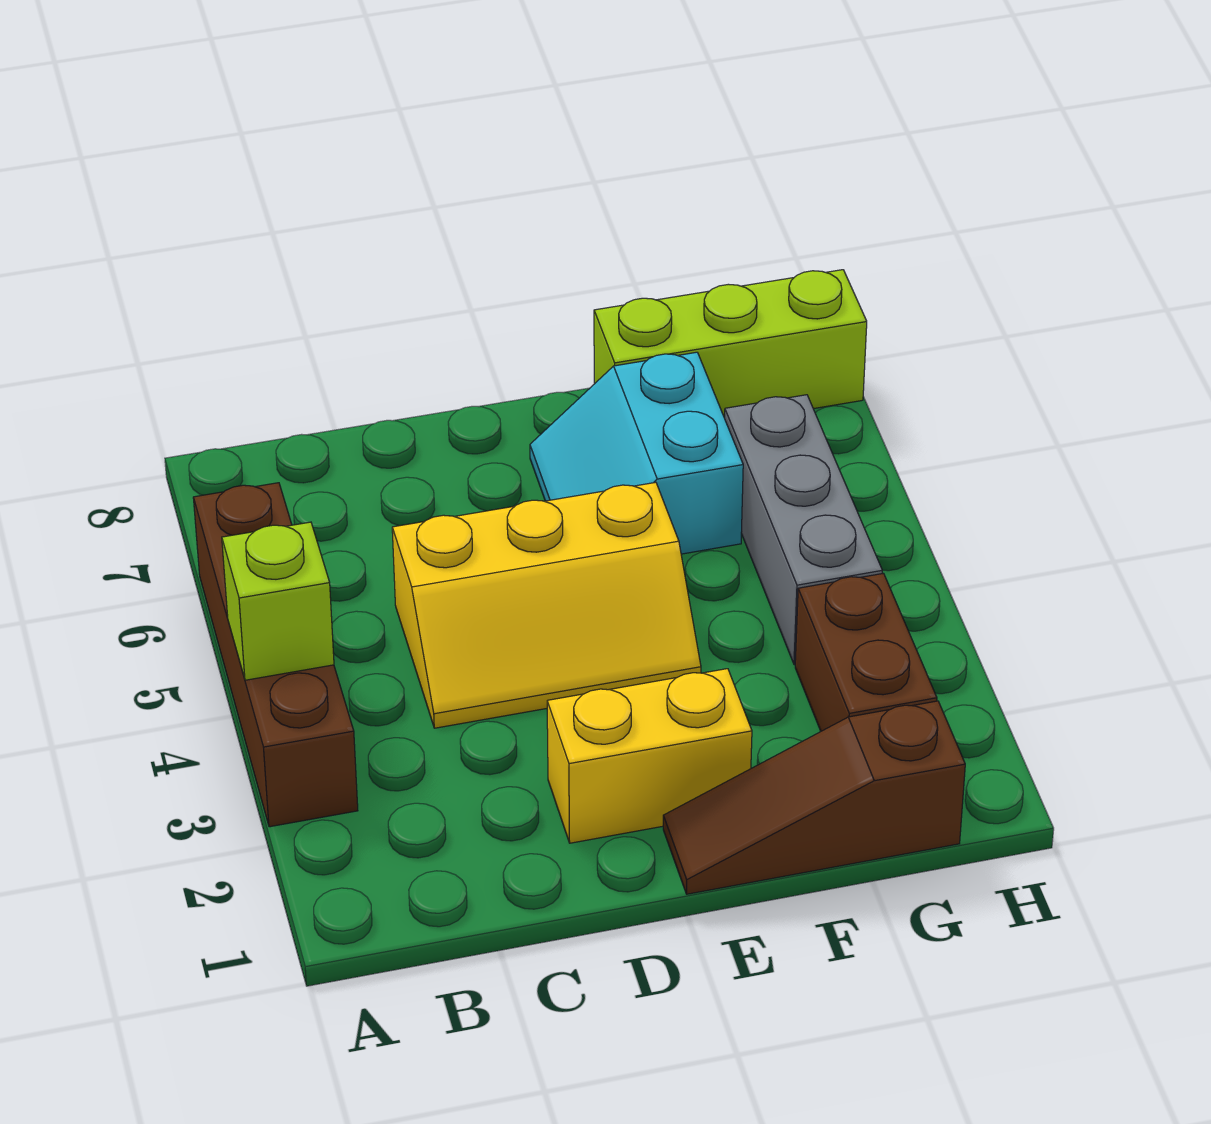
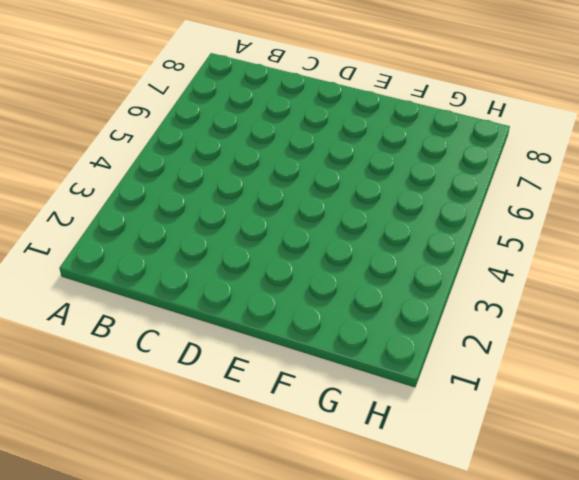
none -> brown brick A3:A6 level 1
none -> yellow slope C4:E5 level 1 top 5

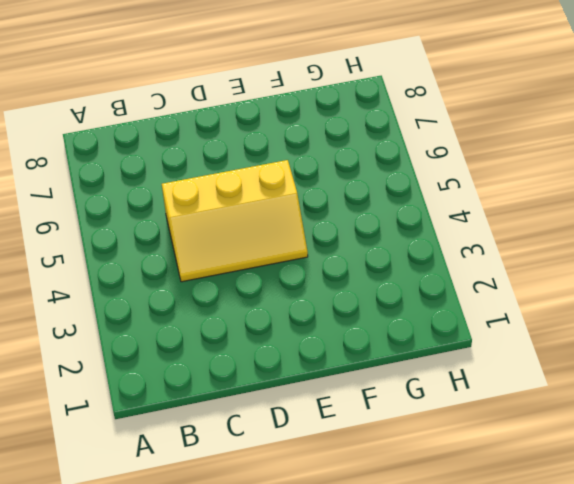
none -> brown brick A3:A6 level 1
none -> yellow brick D2:E2 level 1

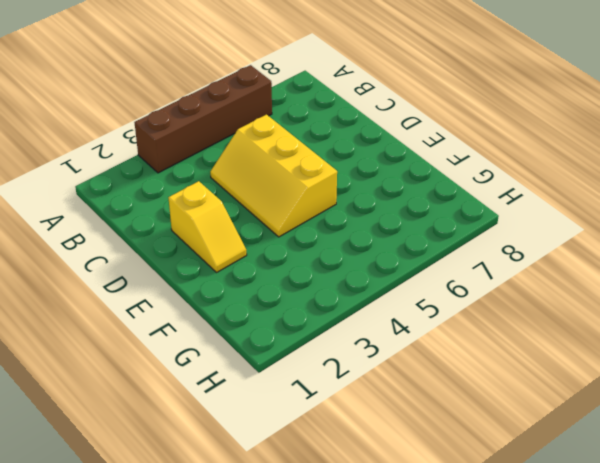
yellow slope D2:E2 level 1 top D -> yellow brick D2:E2 level 1
none -> brown slope E1:G1 level 1 top G
none -> cyan slope E6:F7 level 1 top F

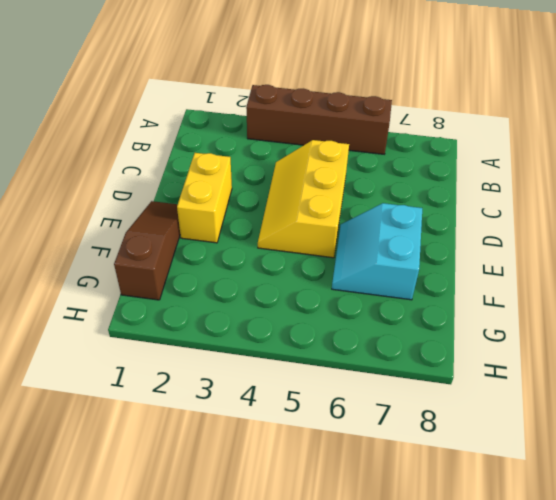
cyan slope E6:F7 level 1 top 7 -> cyan slope E6:F7 level 1 top F
none -> lime brick F8:H8 level 1
none -> brown brick G2:G3 level 1

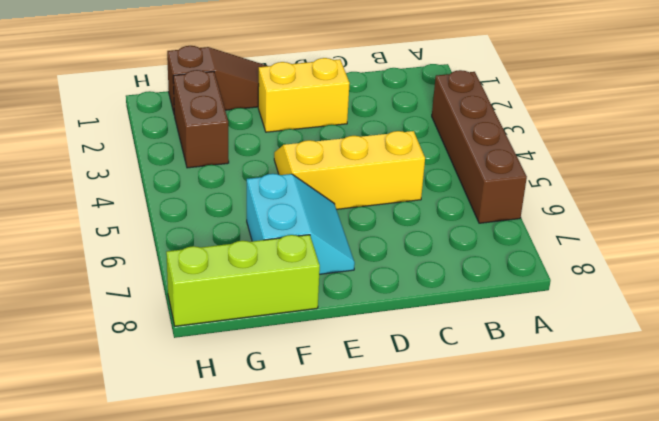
none -> grey brick G4:G6 level 1
none -> lime brick A4 level 2

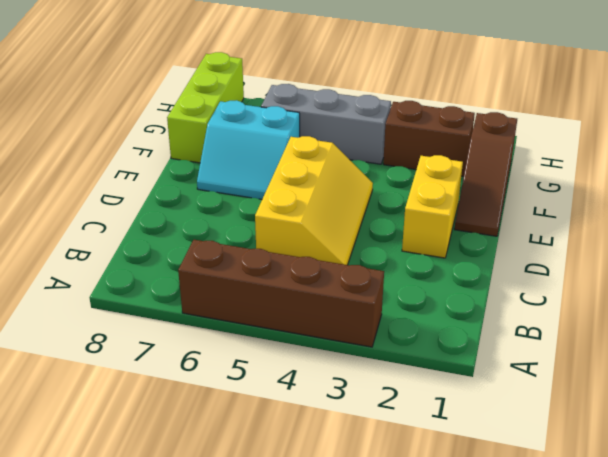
none -> lime brick A4 level 2

